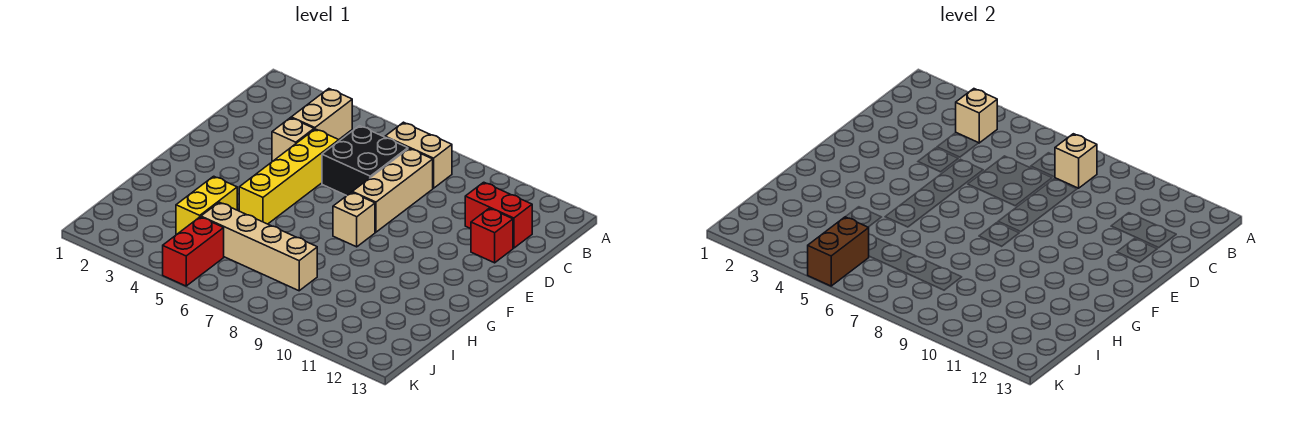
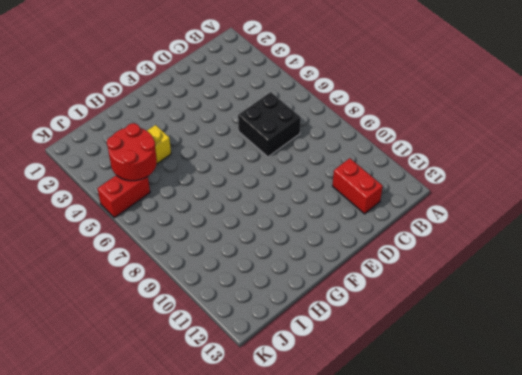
red round brick I4:J5 level 2 -> brown brick J5:K5 level 2
none -> tan brick B4:C4 level 1
none -> tan brick B7:B8 level 1
none -> tan brick C8:E8 level 1

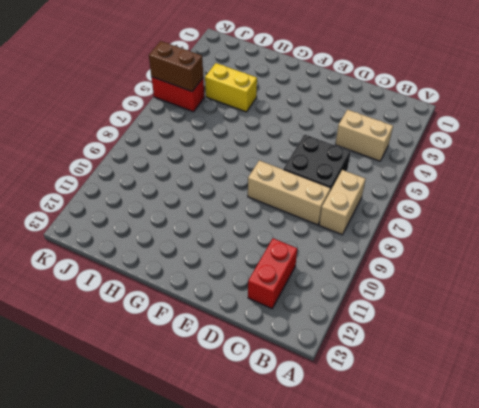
none -> tan brick D4 level 1
none -> yellow brick D5:G5 level 1
none -> red brick D12 level 1

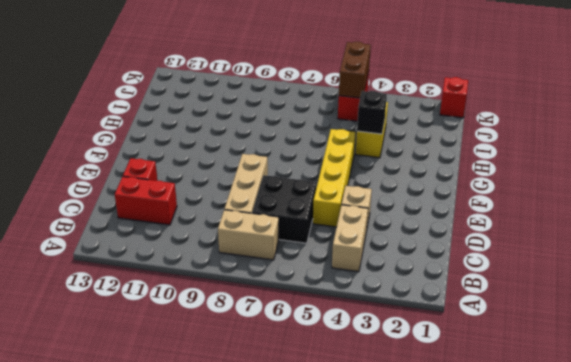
black brick H4 level 2 -> none
red brick K1 level 1 -> none
none -> tan brick F8 level 1
none -> tan brick I5:I8 level 1
none -> tan brick B4 level 2

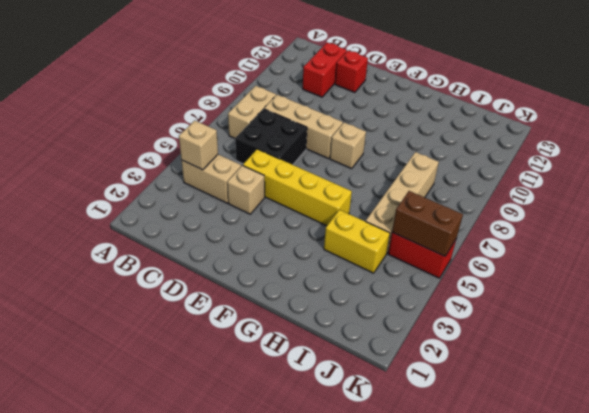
none -> tan brick B8 level 2

